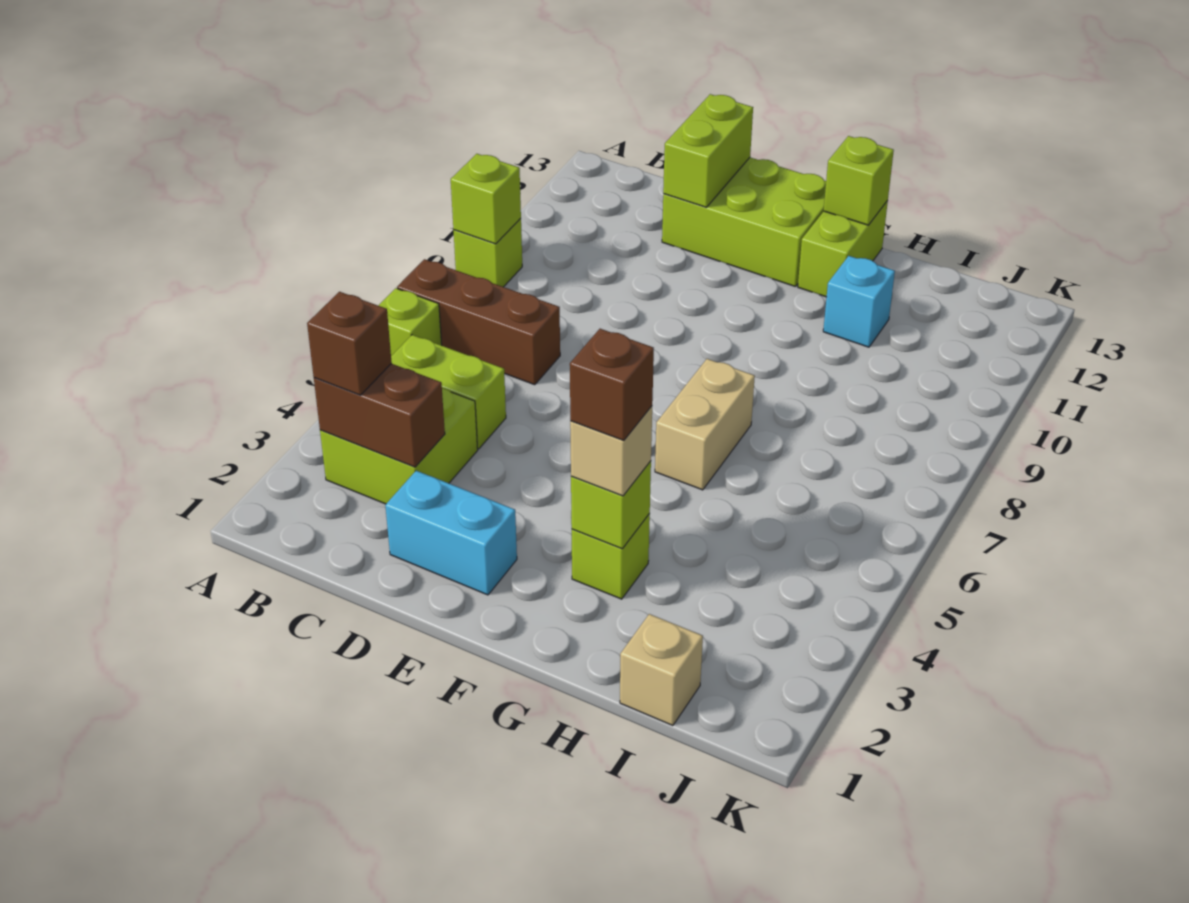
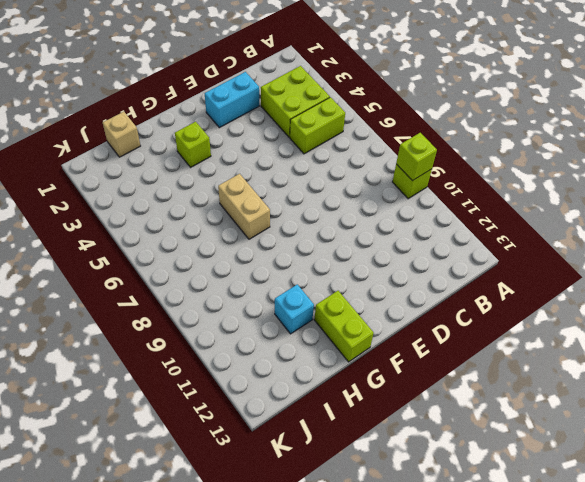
none -> lime brick A6 level 1
none -> brown brick A7:C7 level 1
none -> lime brick D12:F13 level 1

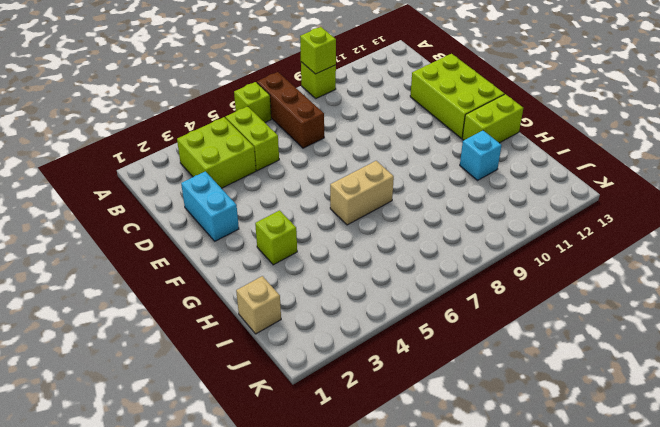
none -> brown brick B3:C3 level 2
none -> lime brick D12:D13 level 2
none -> lime brick G3 level 2

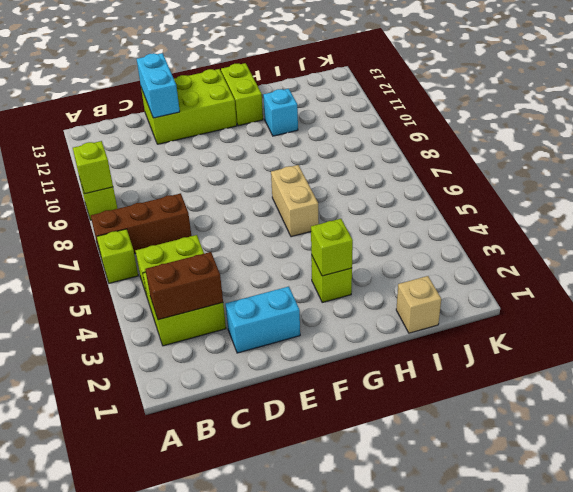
cyan brick D12:D13 level 2 -> lime brick D12:D13 level 2
none -> lime brick G13 level 2
none -> brown brick B3 level 3
none -> tan brick G3 level 3

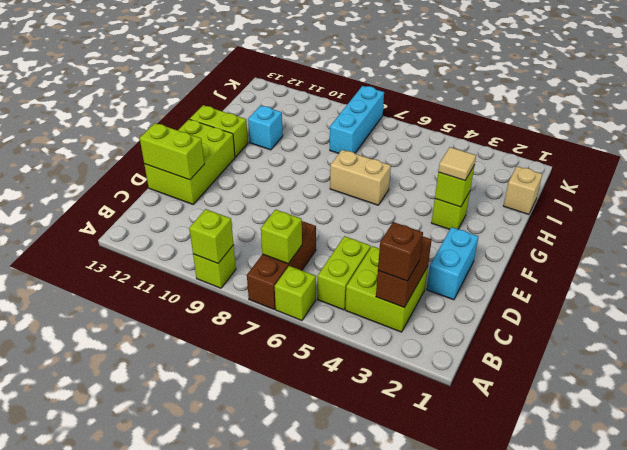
lime brick B7 level 2 -> lime brick G13 level 2
tan tile G3 level 3 -> tan brick G3 level 3
cyan brick I8:K8 level 1 -> none
none -> brown brick G3 level 4

